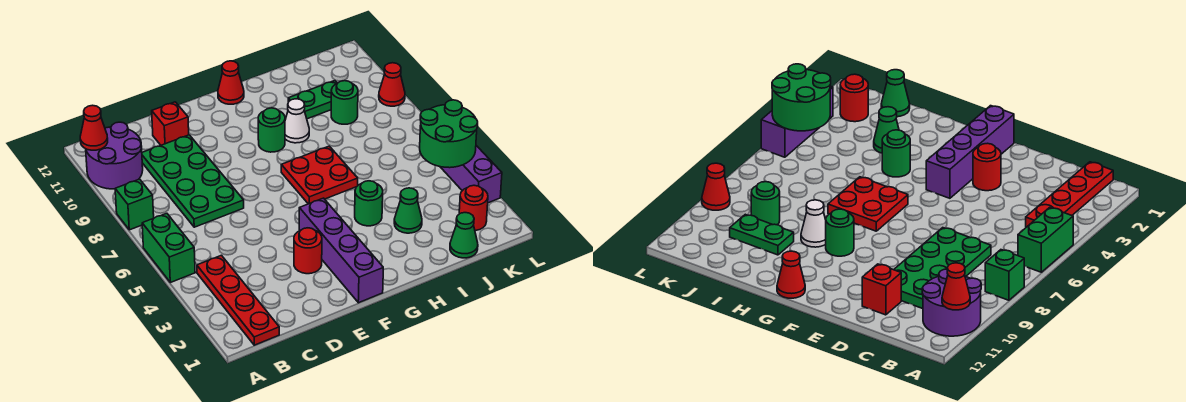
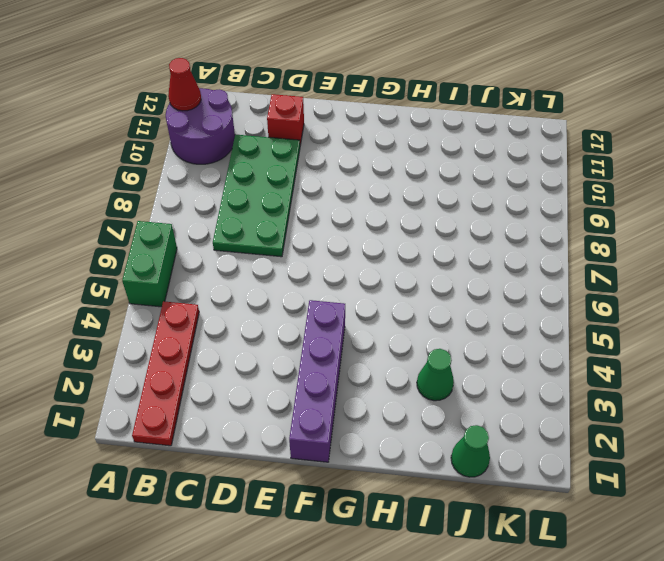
none -> green brick A8 level 1
none -> red round brick E3 level 1
none -> red plate G6:H7 level 1

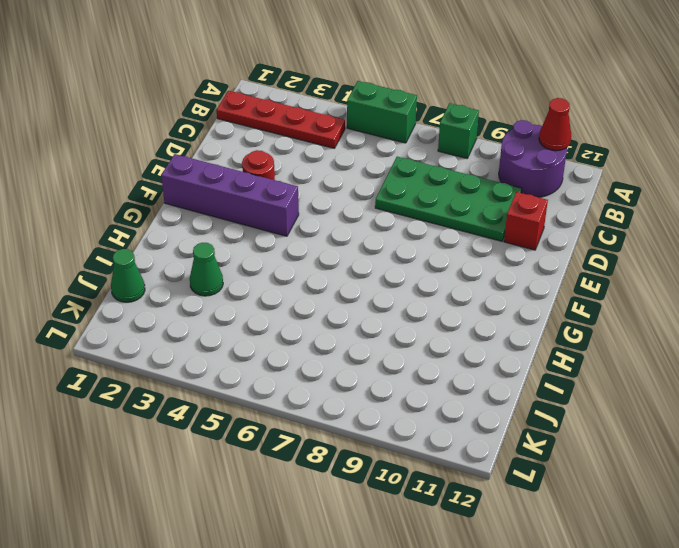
none -> red plate G6:H7 level 1
none -> green round brick G9 level 1
none -> red cone G12 level 1

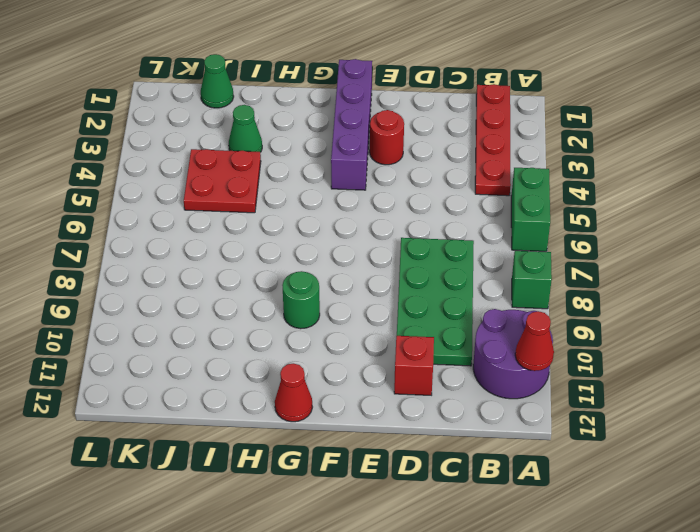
red plate I4:J5 level 1 -> red plate G6:H7 level 1
none -> green round brick H4 level 1
none -> white cone H9 level 1
none -> green plate I10:J10 level 1

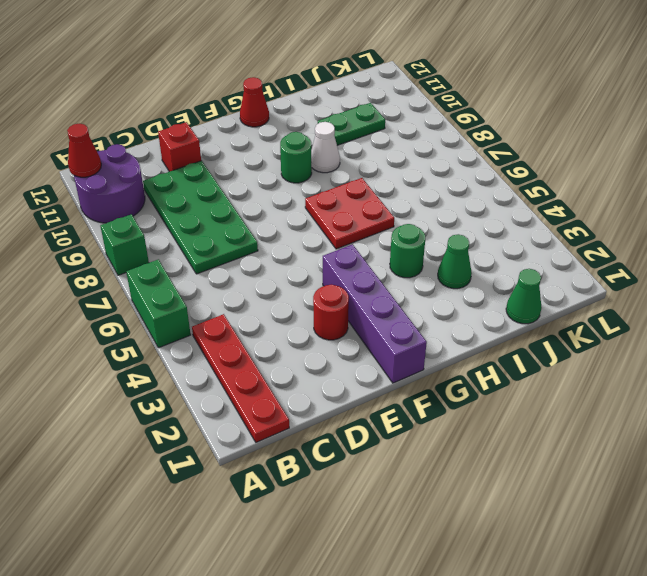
none -> green round brick J9 level 1
none -> red round brick K2 level 1
none -> purple brick L3:L5 level 1

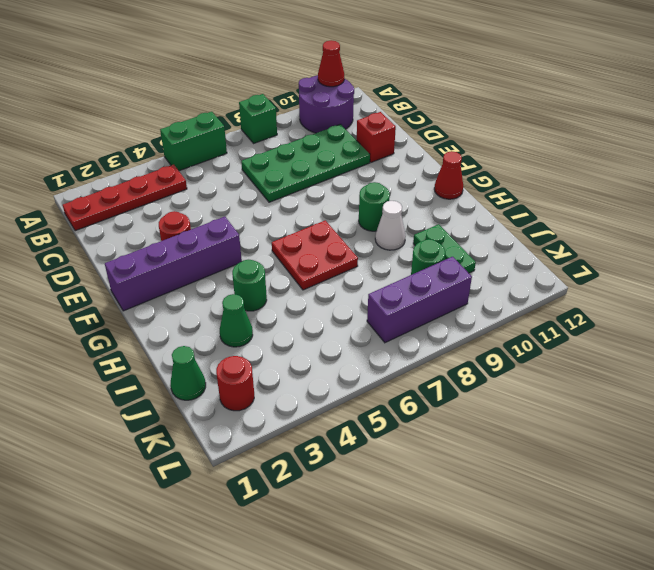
purple brick K7:K9 level 1 -> purple brick L3:L5 level 1
none -> red cone L9 level 1
none -> green round brick K4:L5 level 2

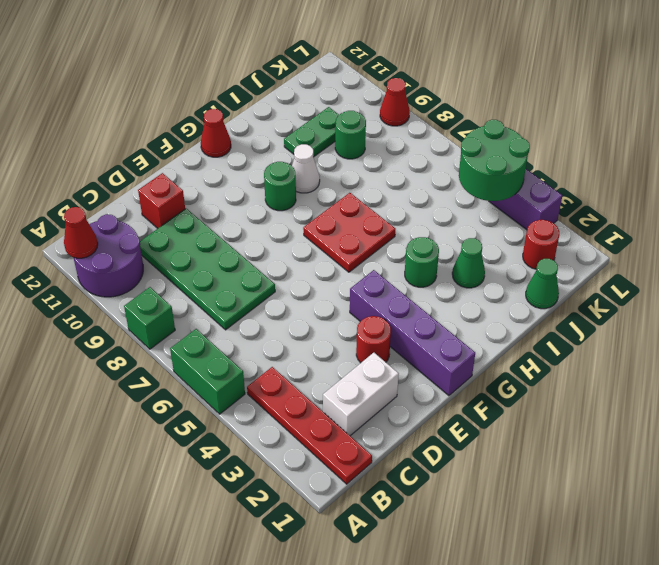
white brick C2:D2 level 1 -> none

